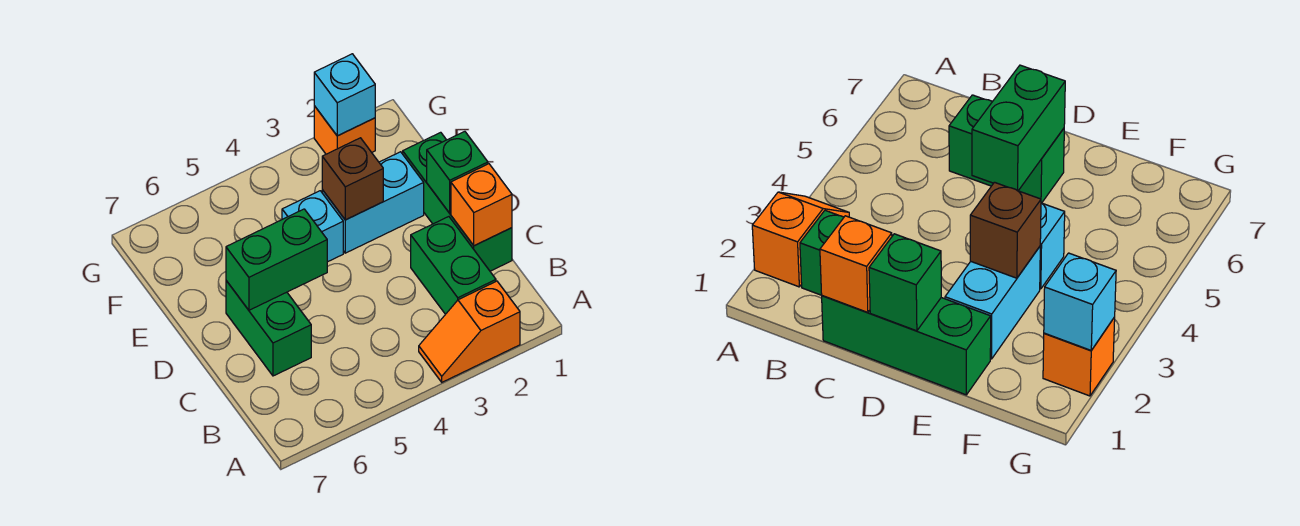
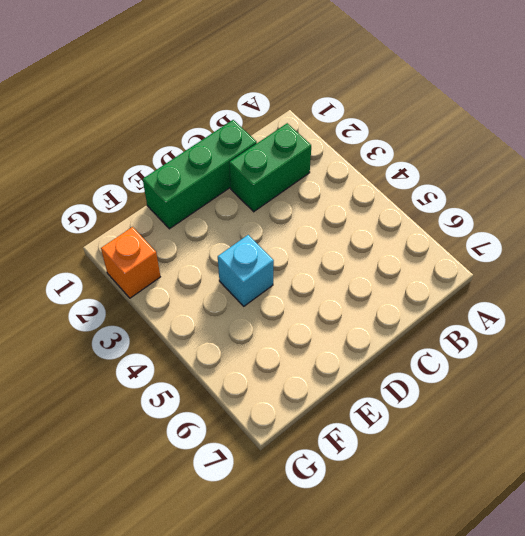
none -> orange slope A2:A3 level 1 top 2
none -> green brick C6:D6 level 1
none -> cyan brick E2:E3 level 1

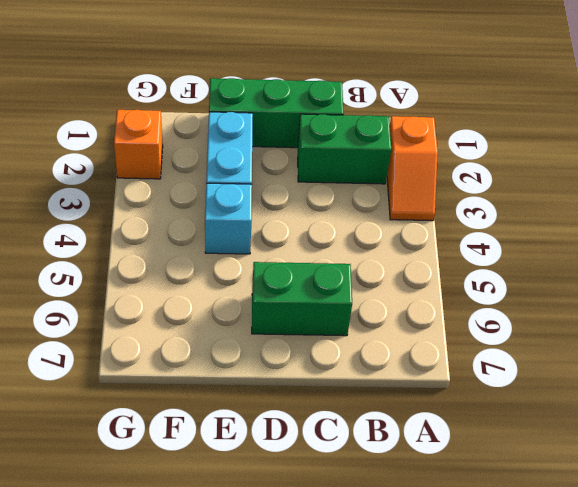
none -> orange brick C1 level 2
none -> green brick D1 level 2
none -> green brick D5:D6 level 2

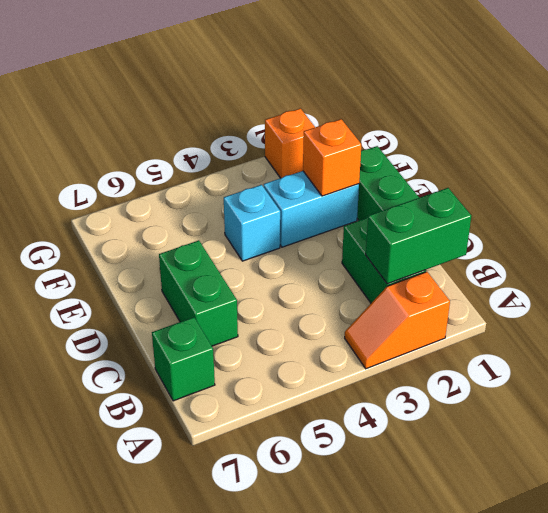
green brick B1:B2 level 2 -> green brick D5:D6 level 2
green brick B7 level 1 -> green brick D1 level 2
orange brick E2 level 2 -> orange brick C1 level 2
none -> brown brick E3 level 2
none -> cyan brick G2 level 2

